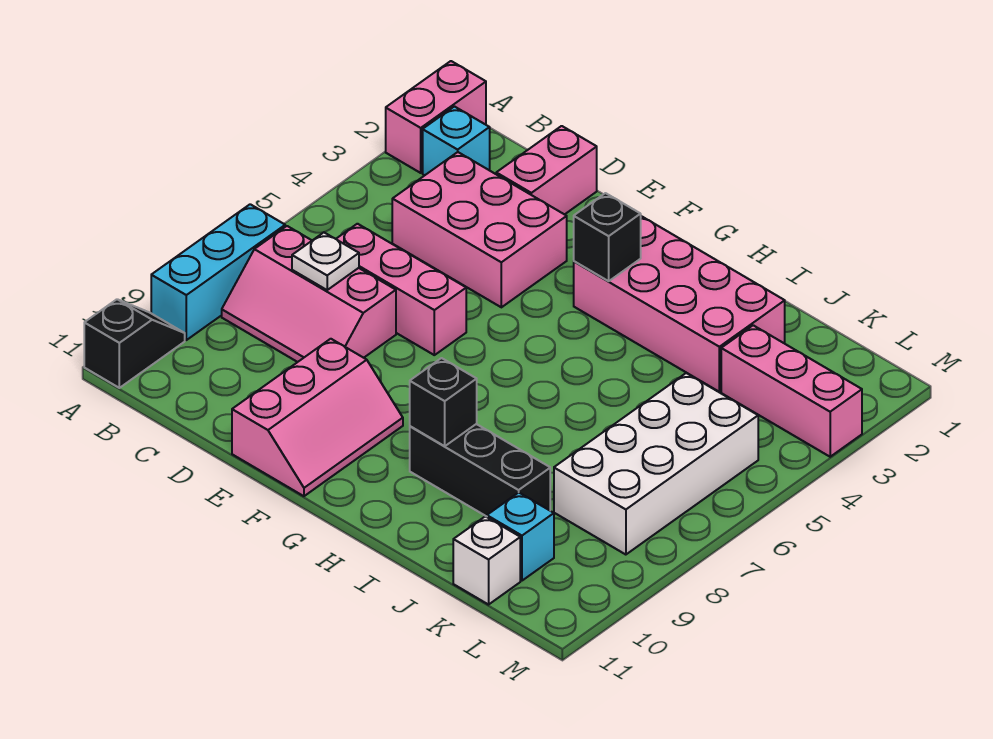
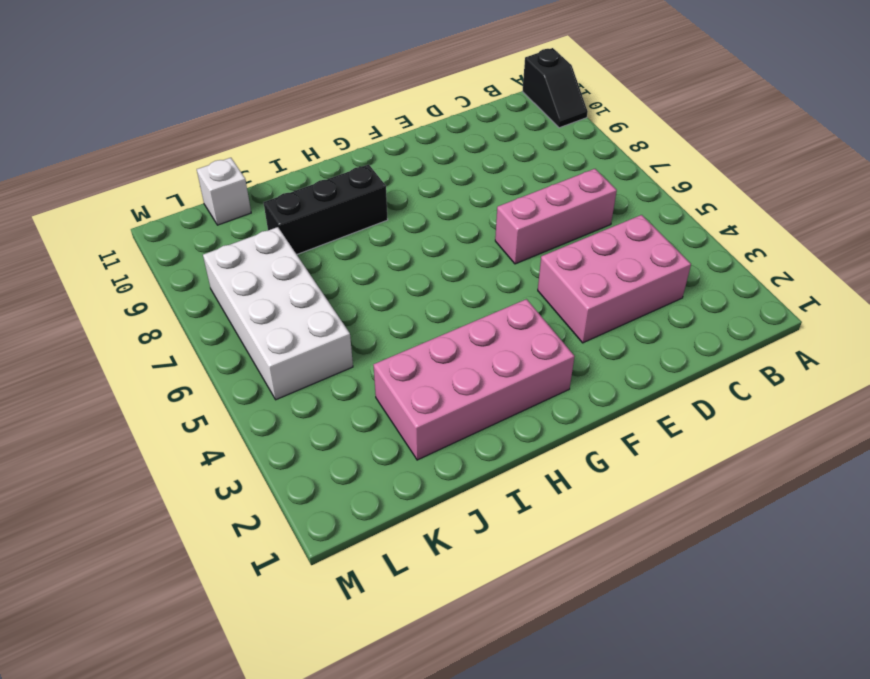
none -> pink brick A1:A2 level 1
none -> cyan brick A7:A9 level 1
none -> cyan brick B2 level 1

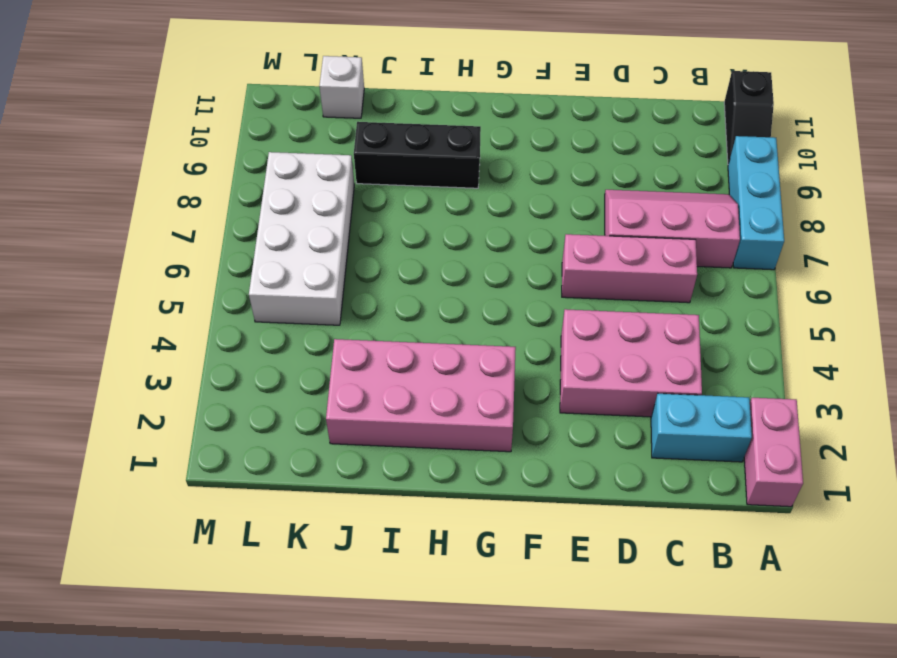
cyan brick B2:C2 level 1 -> cyan brick B2 level 1
none -> pink brick D1:D2 level 1
none -> pink slope E9:F11 level 1 top E
none -> pink brick K3:M3 level 1

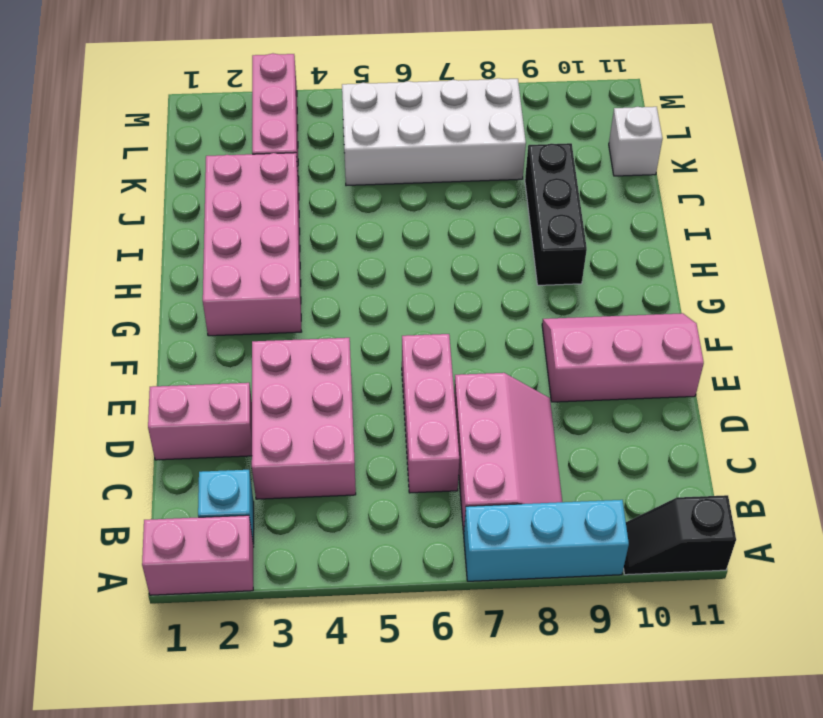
none -> cyan brick K10 level 1
none -> white plate C7 level 2
none -> black brick G3 level 2

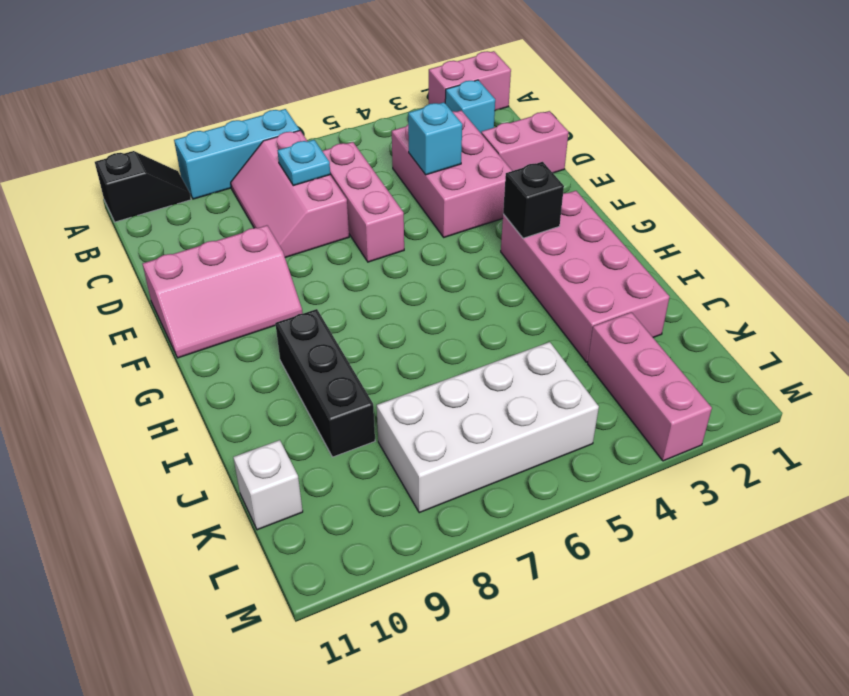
cyan plate C7 level 2 -> white plate C7 level 2
cyan brick D4 level 2 -> cyan brick K10 level 1
none -> black brick H9 level 2

